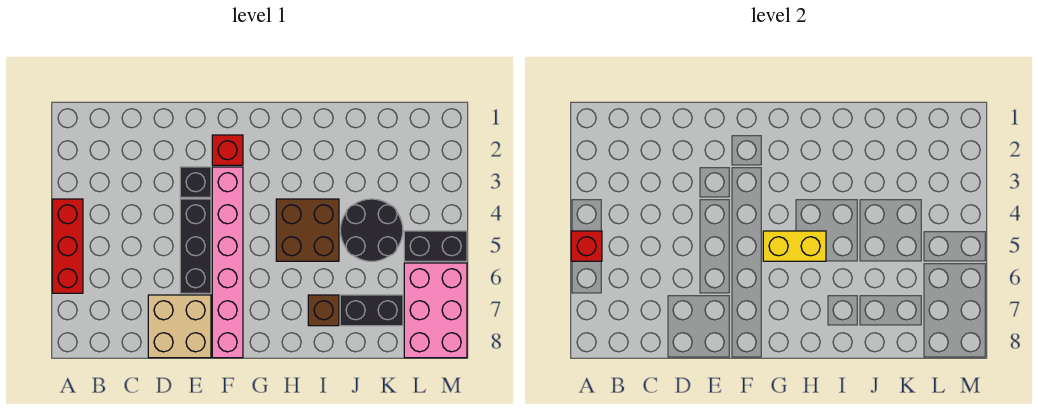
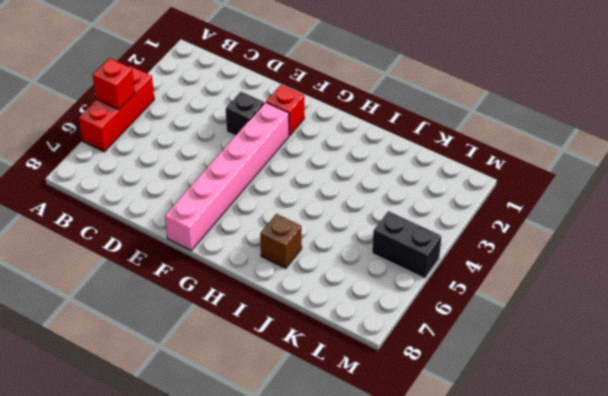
none -> tan brick D7:E8 level 1
none -> black brick E4:E6 level 1
none -> brown brick H4:I5 level 1

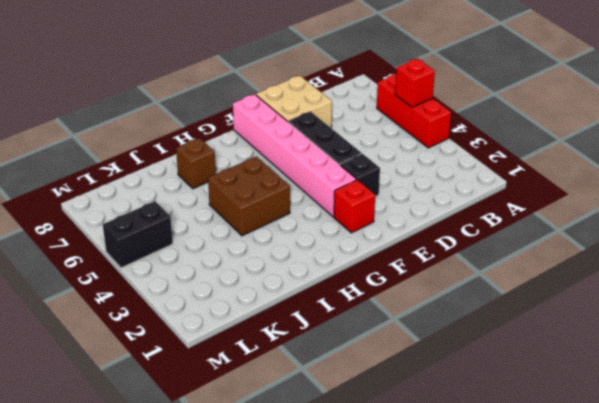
none -> black round brick J4:K5 level 1
none -> black brick J7:K7 level 1
none -> pink brick L6:M8 level 1

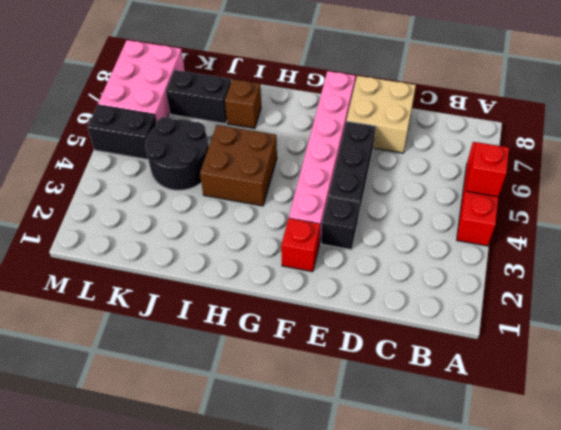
none -> yellow brick G5:H5 level 2

